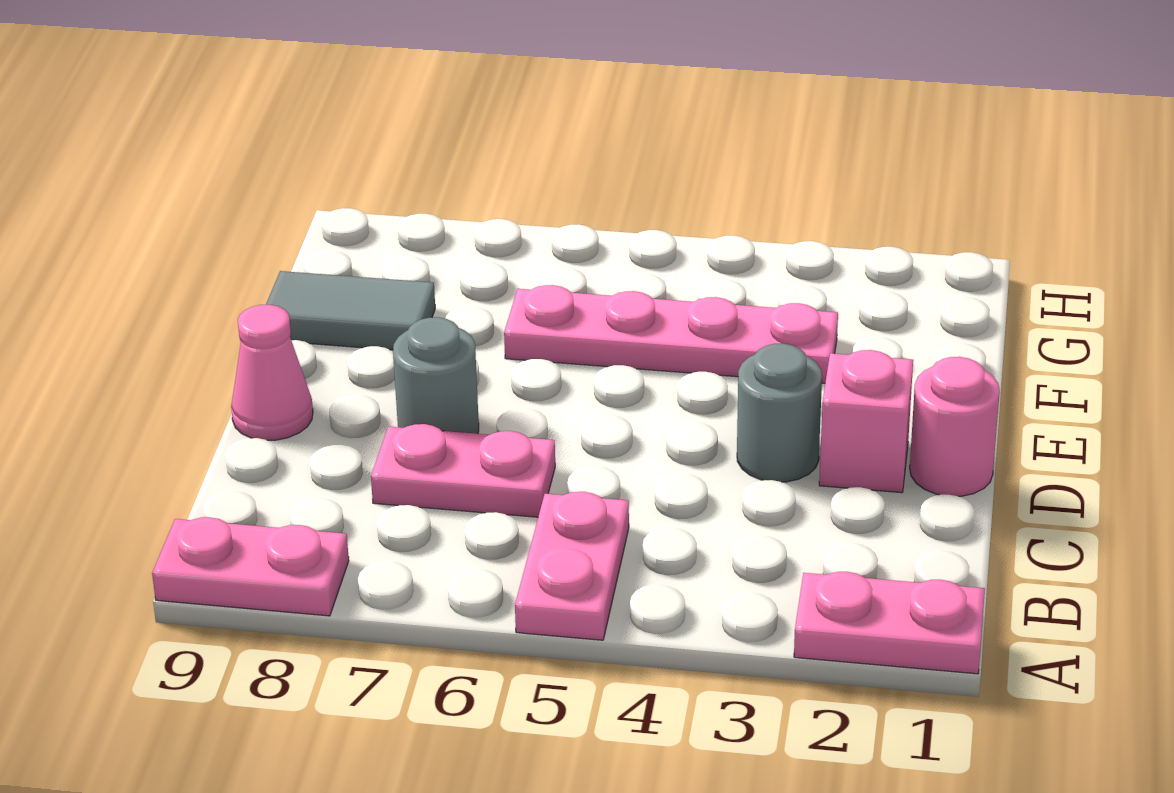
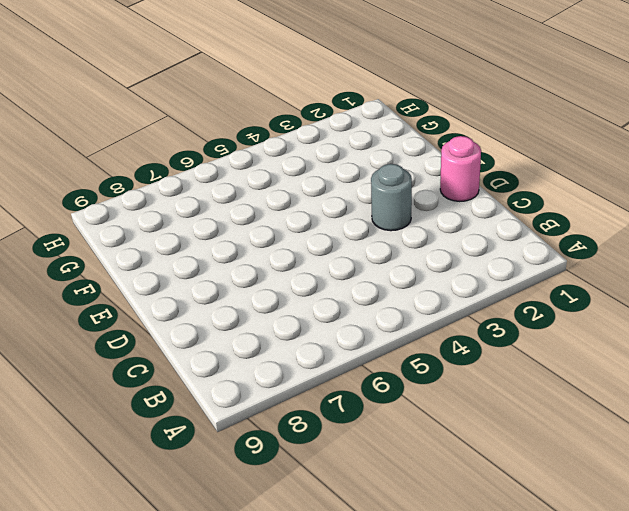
none -> pink plate A1:A2 level 1
none -> pink plate A5:B5 level 1

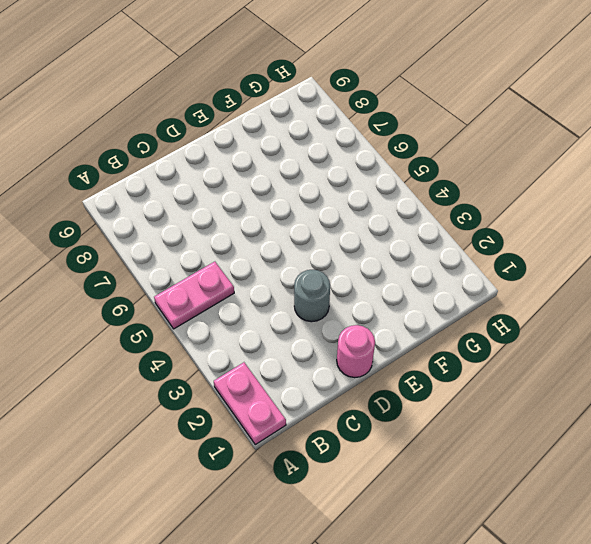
none -> pink plate A8:A9 level 1
none -> pink plate C6:C7 level 1

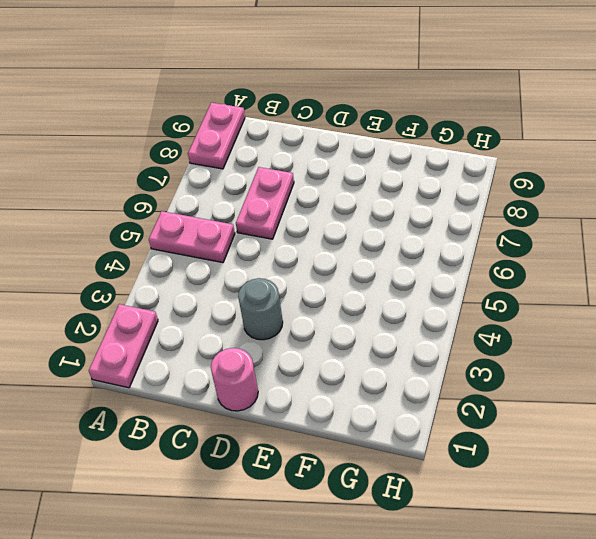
none -> pink brick D2 level 1
none -> grey round brick D7 level 1

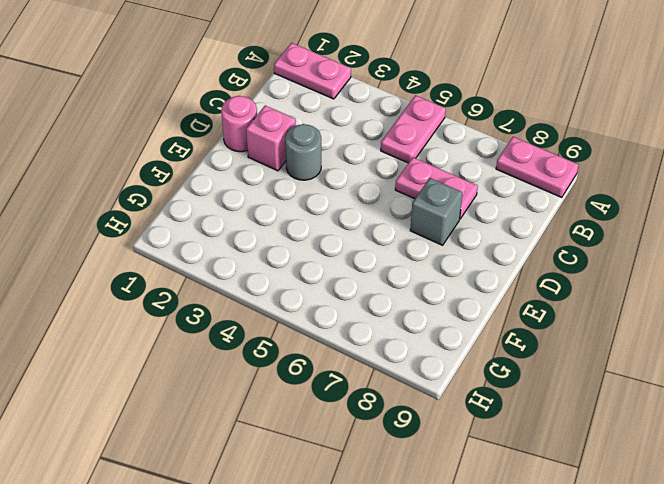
grey brick D7 level 1 -> grey round brick D7 level 1
none -> pink cone D9 level 1
none -> pink plate F3:F6 level 1

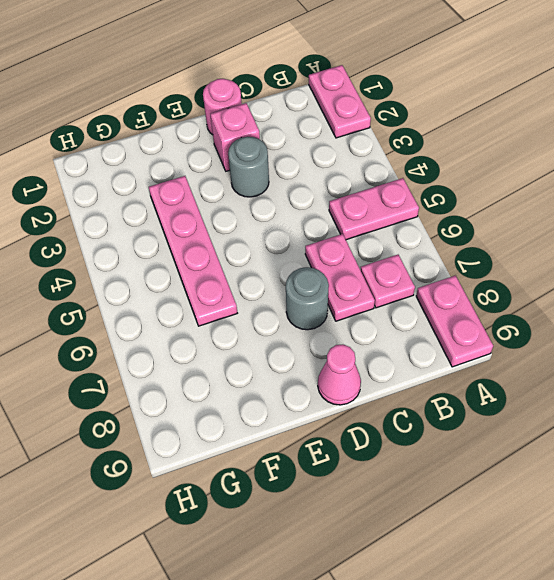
pink plate B7 level 1 -> none
none -> grey tile F8:F9 level 1

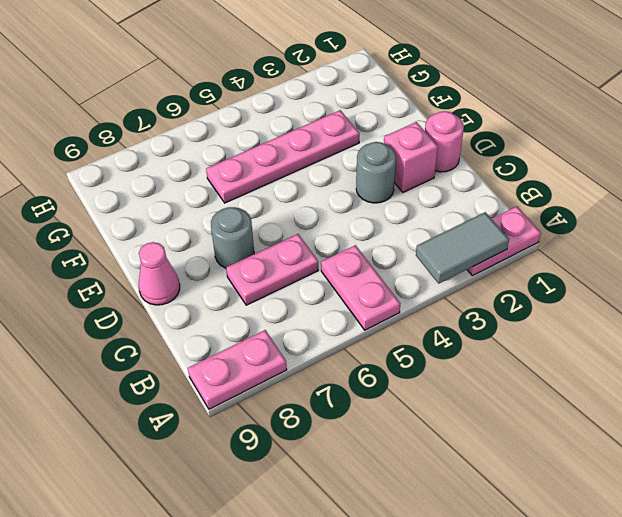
grey tile A2:A3 level 2 -> grey tile F8:F9 level 1

